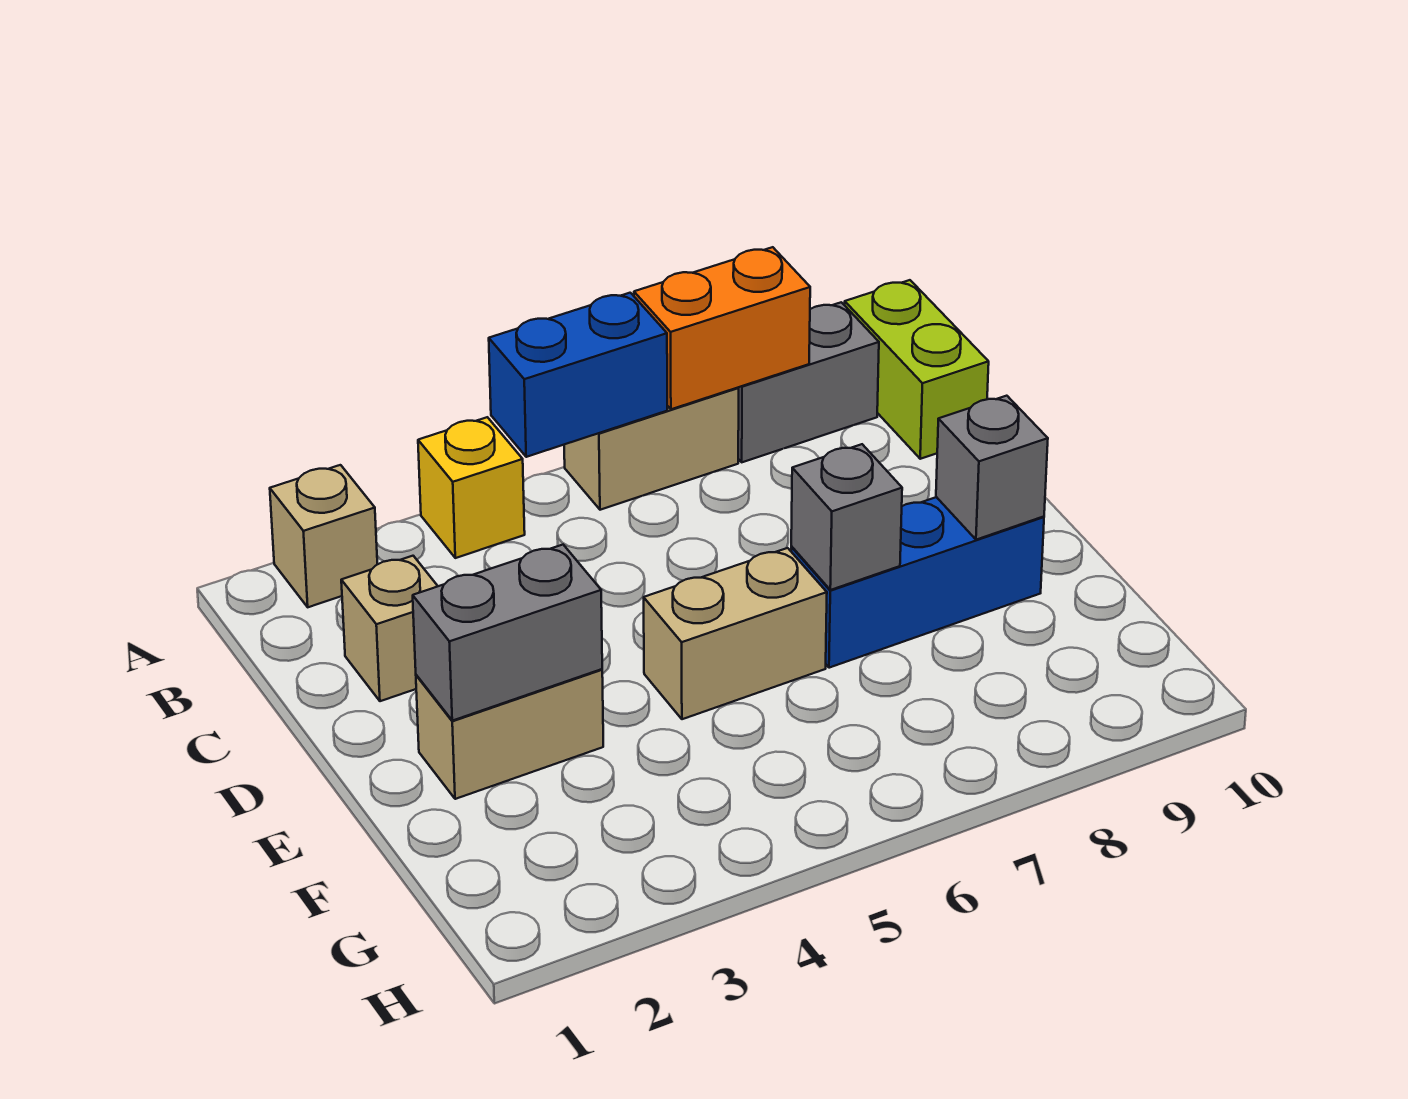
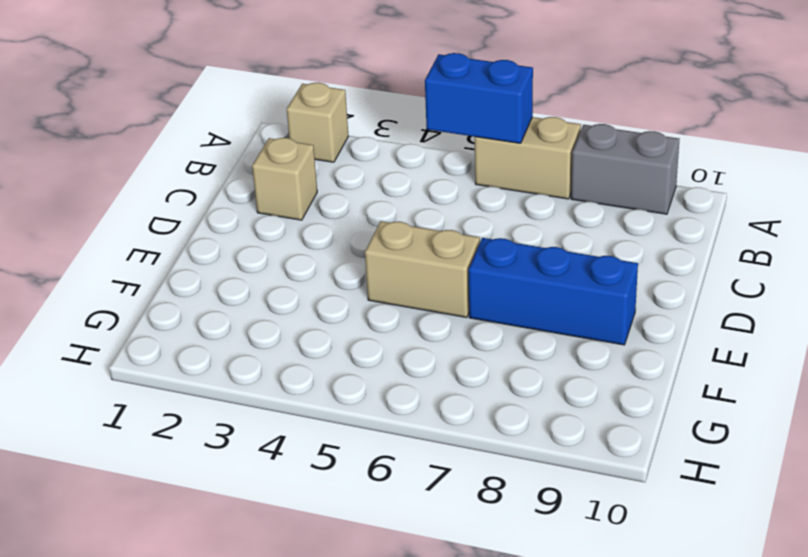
none -> yellow brick A4 level 1
none -> lime brick A10:B10 level 1
none -> tan brick E2:E3 level 1

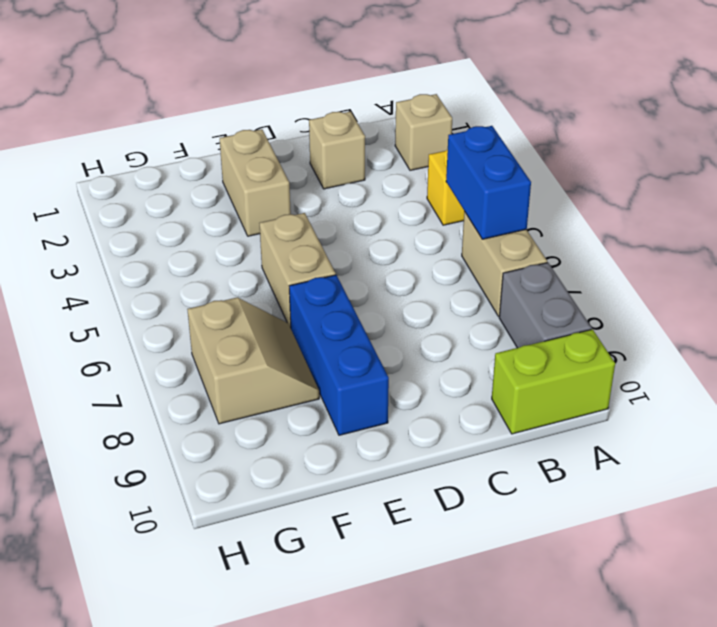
tan slope F7:G8 level 1 top G -> none
none -> orange brick A7:A8 level 2
none -> grey brick E2:E3 level 2
none -> grey brick E7 level 2

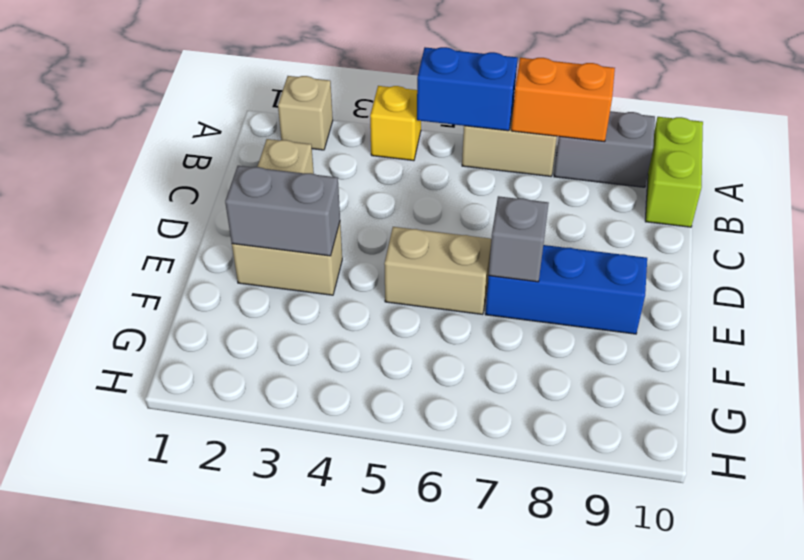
none -> grey brick E9 level 2

